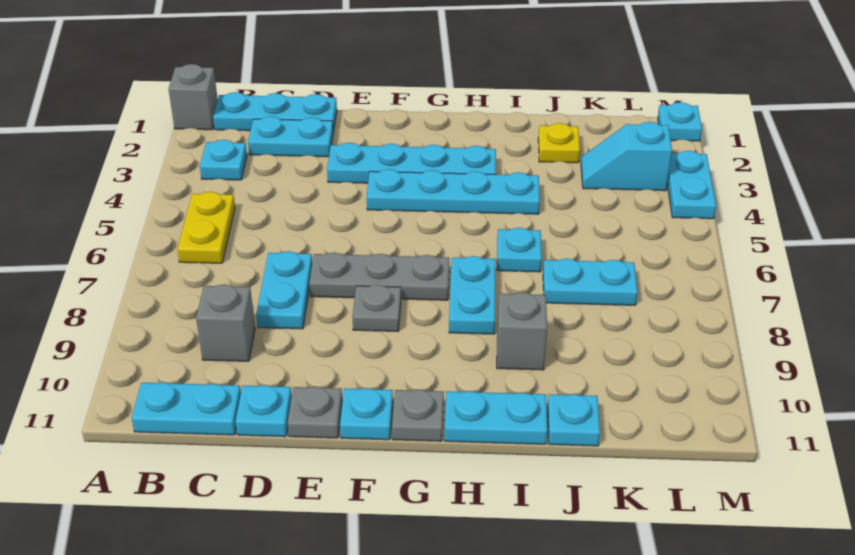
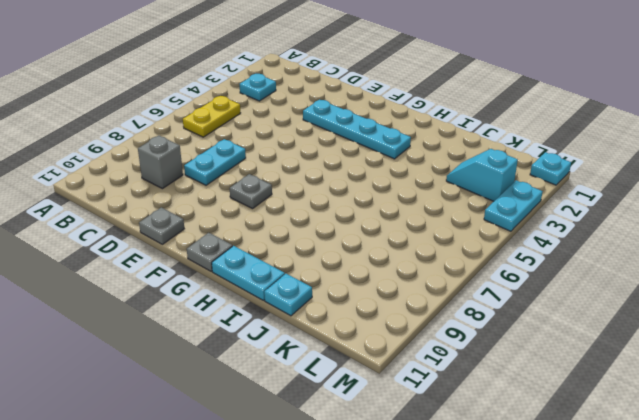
none -> grey brick A1 level 1
none -> cyan plate B1:D1 level 1
none -> cyan plate B11:C11 level 1

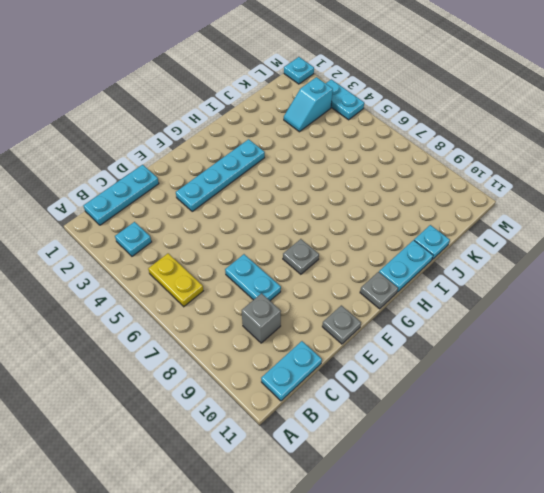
none -> grey brick A1 level 1
none -> cyan plate C2:D2 level 1
none -> cyan plate D11 level 1

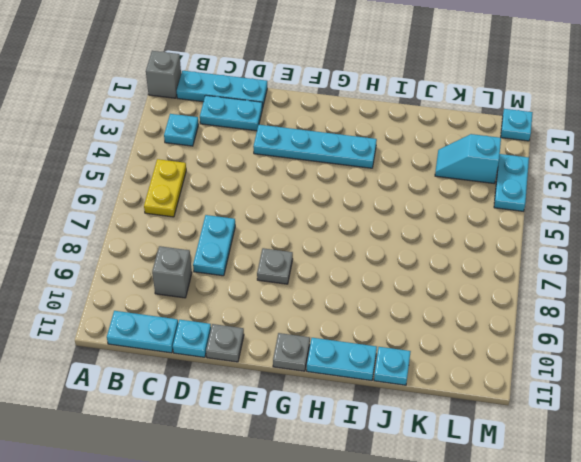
none -> grey plate E7:G7 level 1
none -> cyan plate F4:I4 level 1
none -> cyan plate F11 level 1

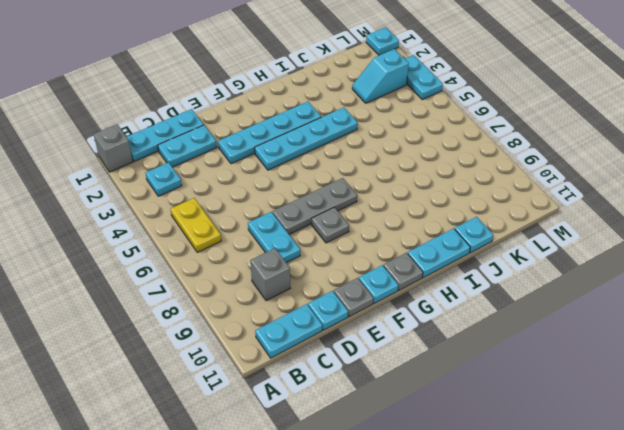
none -> cyan plate H7:H8 level 1
none -> cyan plate I6 level 1
none -> grey brick I9 level 1

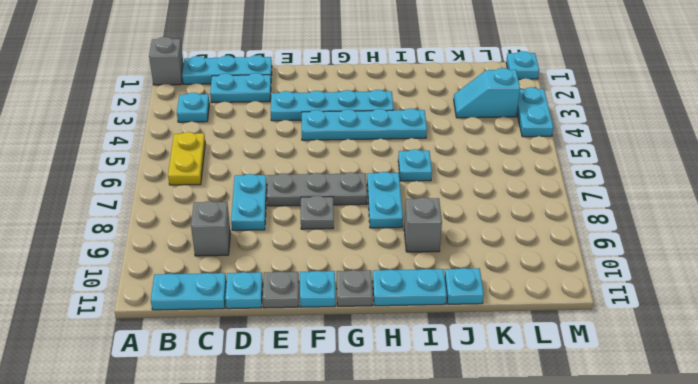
none -> yellow plate J2 level 1
none -> cyan plate J7:K7 level 1

